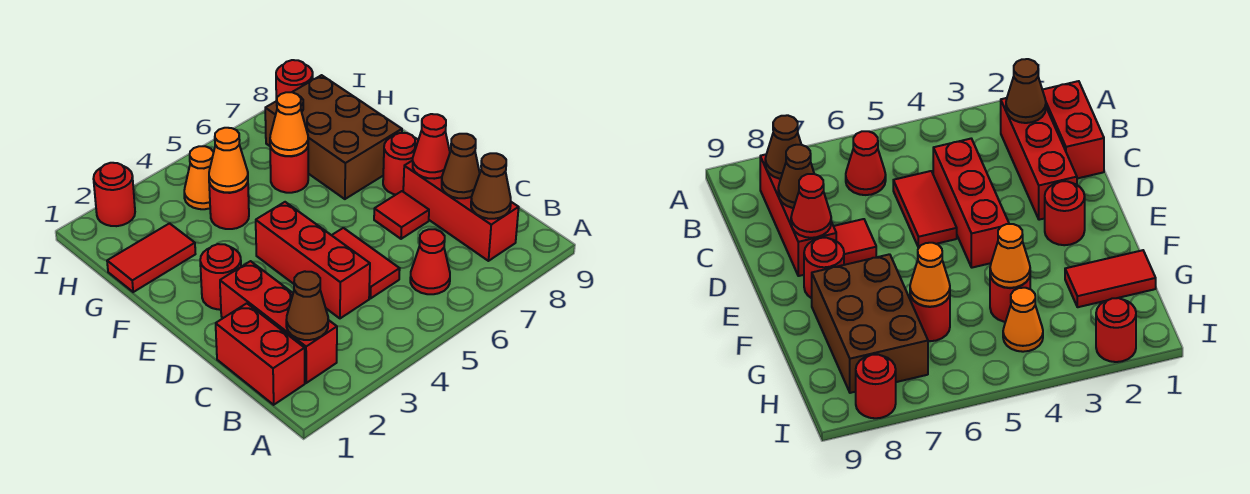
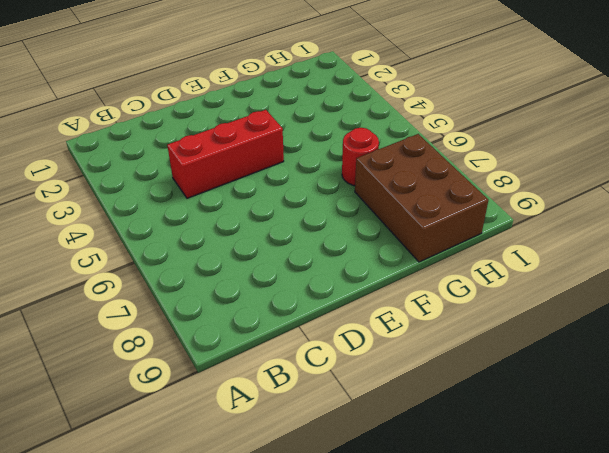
brown brick G7:H9 level 1 -> brown brick F7:H8 level 1
none -> red brick B1:C1 level 1
none -> red brick B2:D2 level 1
none -> red cone B6 level 1

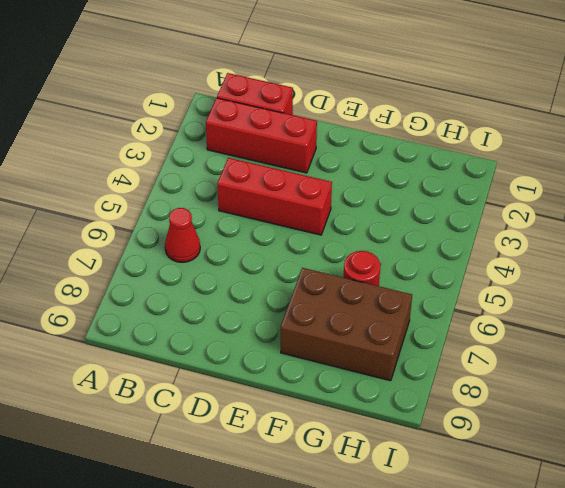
none -> red brick B8:D8 level 1
none -> red tile C5:D5 level 1
none -> red tile D7 level 1

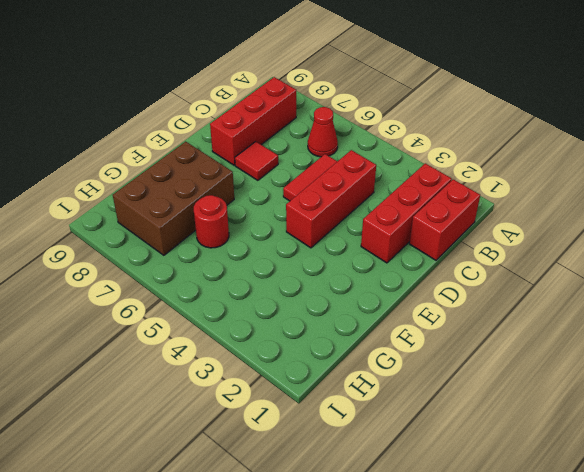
none -> red round brick E2 level 1
none -> red round brick E8 level 1
none -> red tile G1:G2 level 1

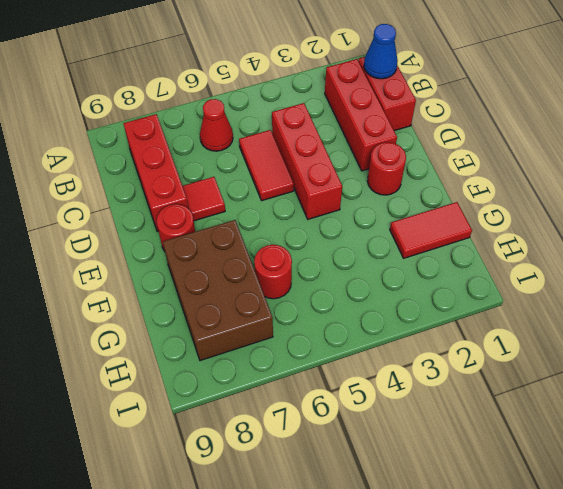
blue cone B1 level 2 -> none
none -> red round brick G4 level 1
none -> orange cone H4 level 1
none -> red round brick I2 level 1

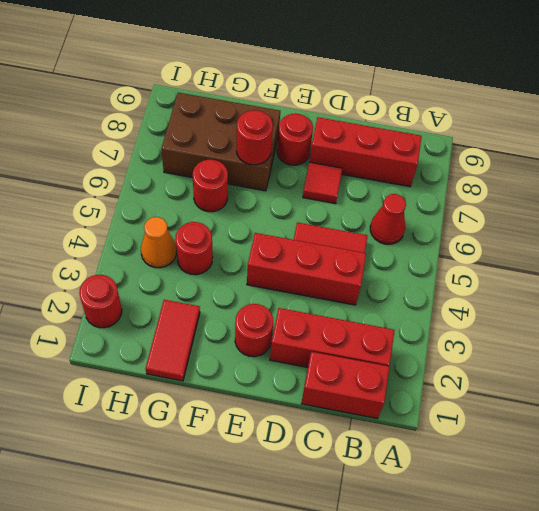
red round brick F7 level 2 -> red round brick I8 level 1
none -> brown cone B2 level 2
none -> brown cone B8 level 2
none -> brown cone C8 level 2

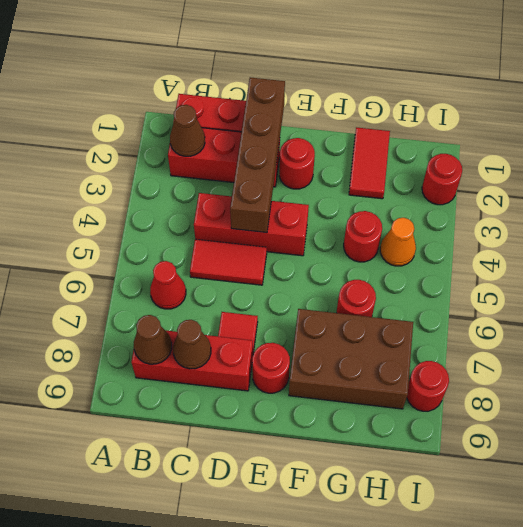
brown brick D1:D4 level 2 -> none
none -> red cone D8 level 2
none -> orange cone G4 level 2
none -> orange cone G6 level 2

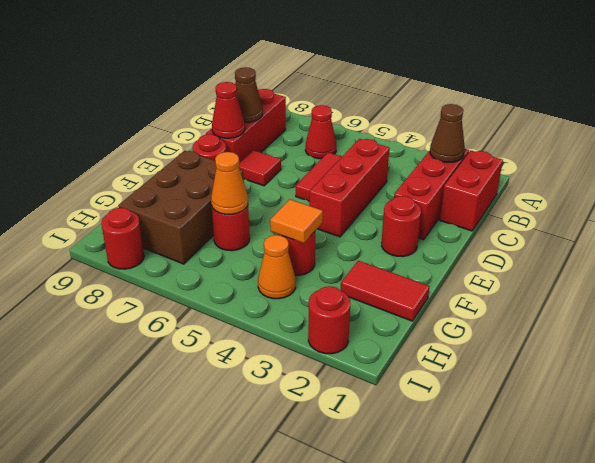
orange tile G4 level 2 -> orange cone G4 level 2
none -> brown cone B8 level 2

